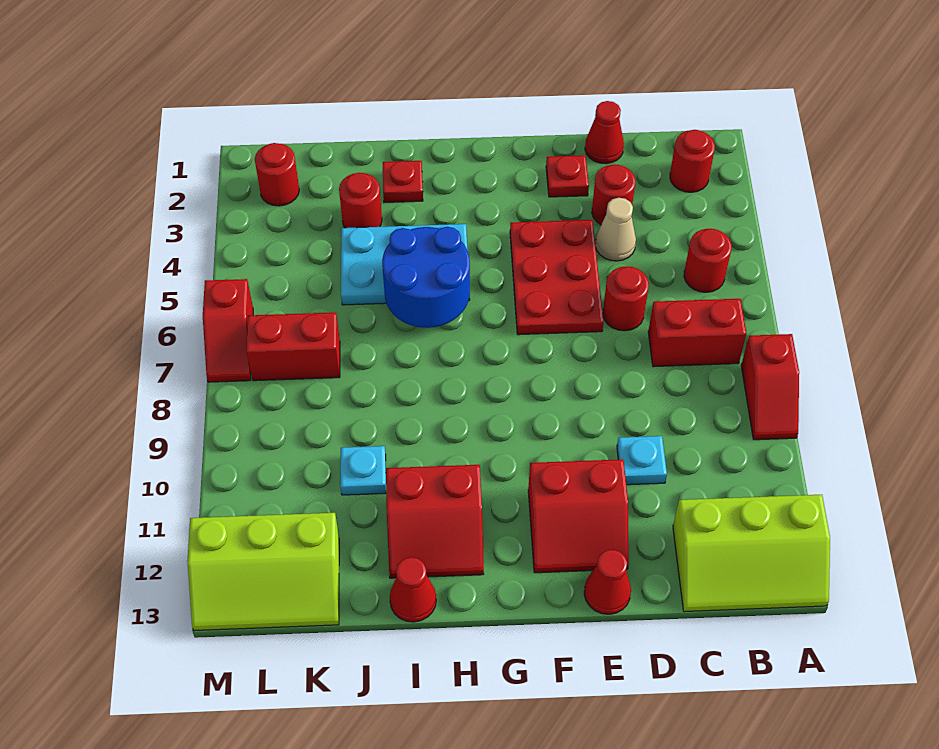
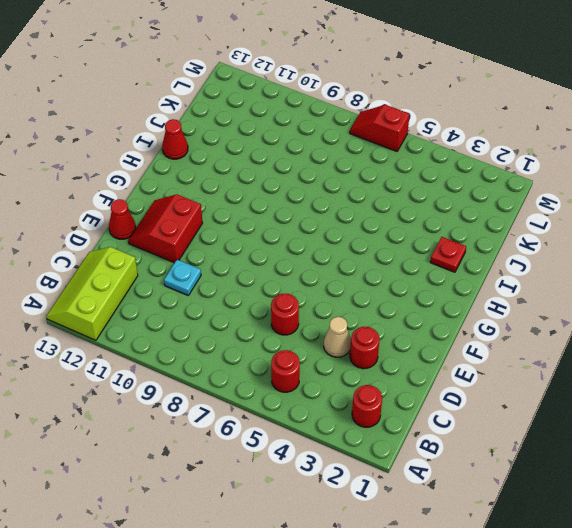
none -> red slope A8:A9 level 1 top 8
none -> red brick B7:C7 level 1
none -> red cone D1 level 1

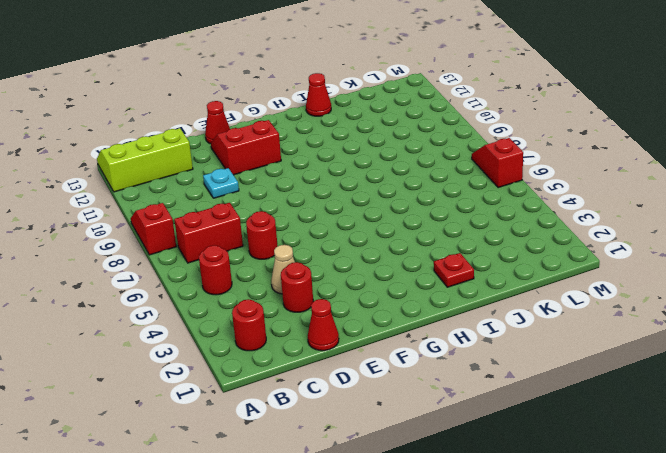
none -> red plate E2 level 1
none -> red plate E4:F6 level 1
none -> cyan plate H4:J5 level 1

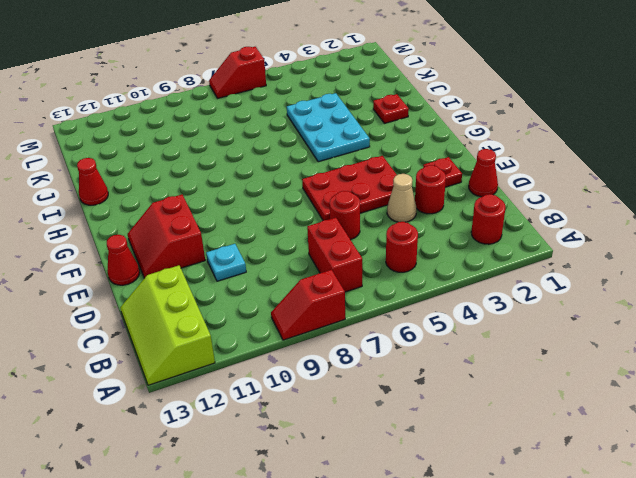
none -> red slope H11:I12 level 1 top 11
none -> red round brick J3 level 1
none -> cyan plate J10 level 1

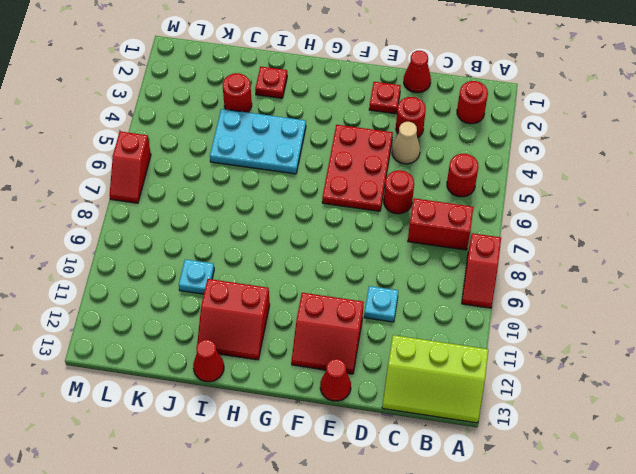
none -> red brick K7:L7 level 1
none -> lime slope K12:M13 level 1 top 12
none -> red round brick L2 level 1

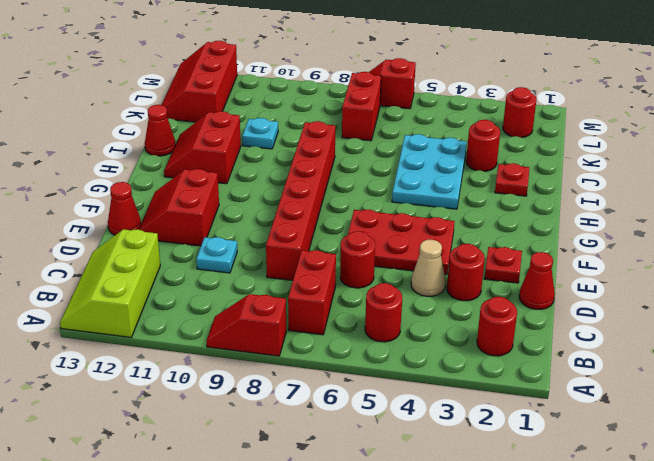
red brick D8:I8 level 1 -> none
red slope K12:M13 level 1 top 12 -> lime slope K12:M13 level 1 top 12
none -> blue round brick H5:I6 level 2

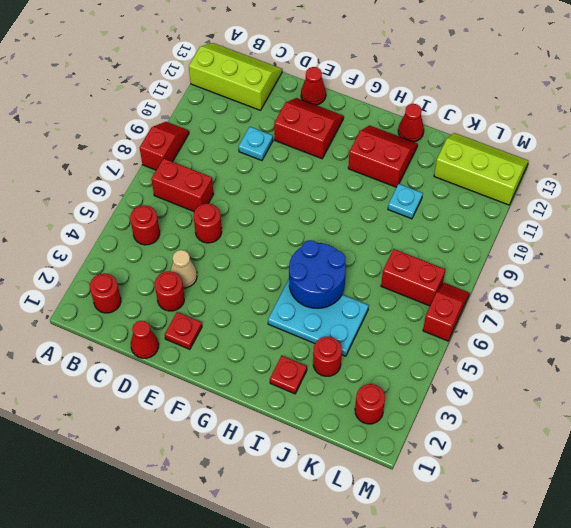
none -> red plate E4:F6 level 1

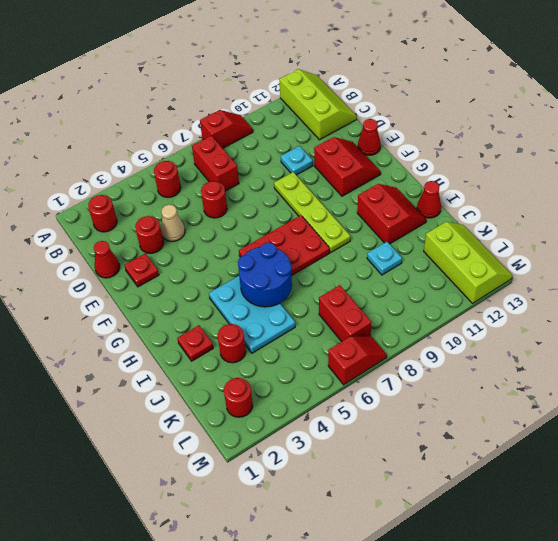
lime plate E9:H9 level 1 -> none
red plate G6:H8 level 1 -> red plate E4:F6 level 1

